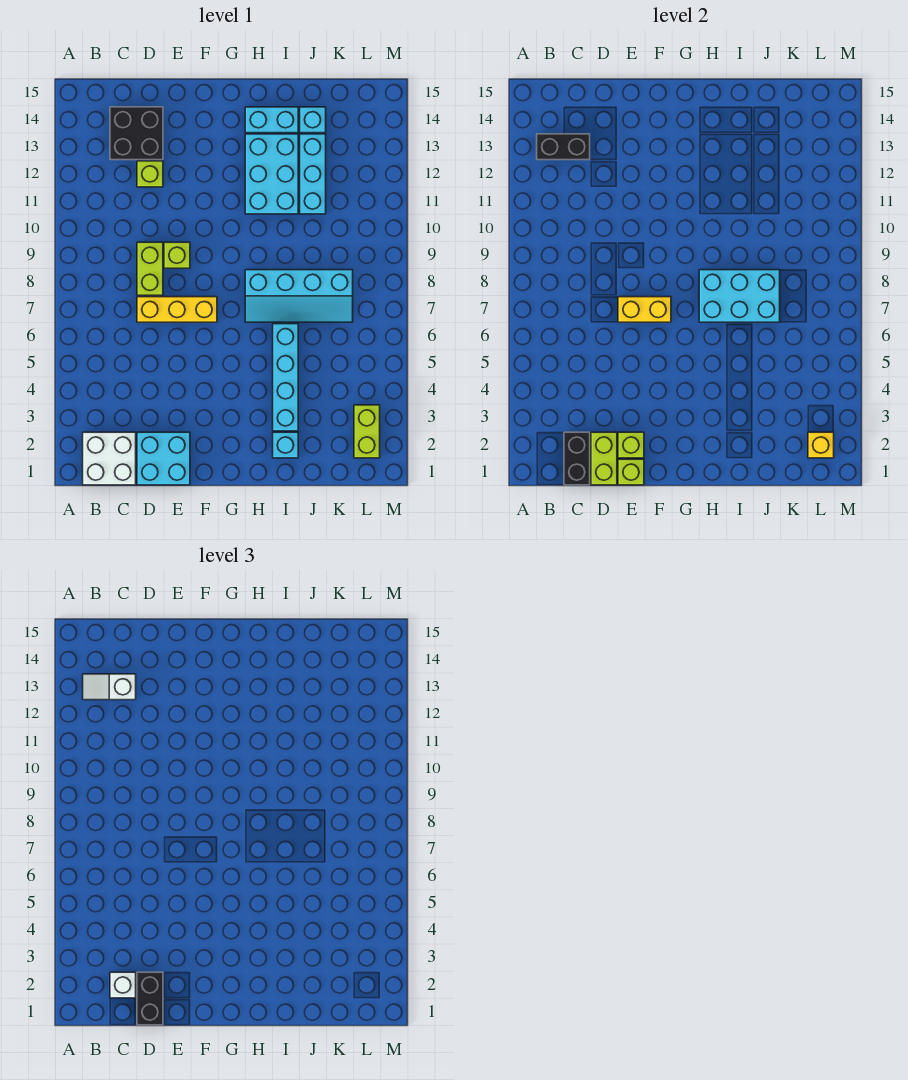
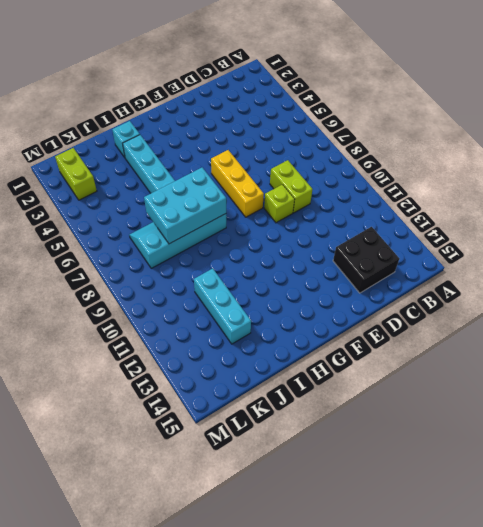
yellow brick F6:F8 level 1 -> yellow brick D7:F7 level 1
none -> white brick B1:C2 level 1
none -> cyan brick D1:E2 level 1
none -> lime brick D12 level 1

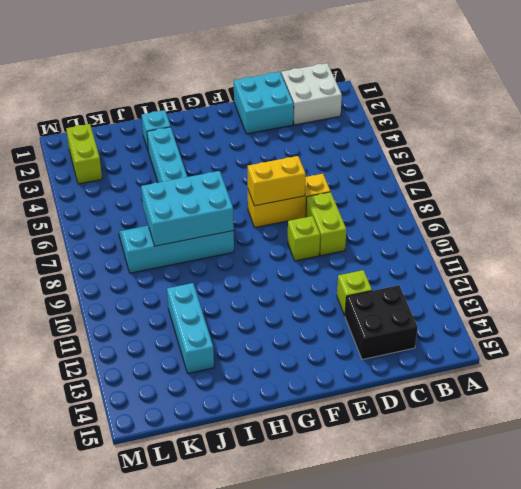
none -> cyan brick H11:I13 level 1
none -> cyan brick H14:I14 level 1
none -> cyan brick J14 level 1

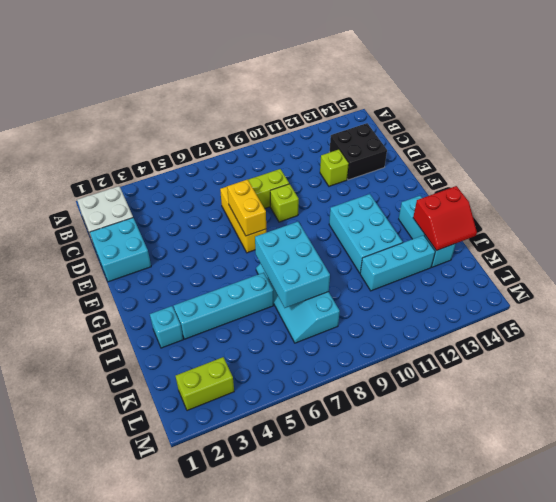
cyan brick G11:I12 level 1 -> cyan brick H11:I13 level 1
red slope I14:J15 level 2 top I -> none
none -> black brick B13:C13 level 2
none -> black brick C1:C2 level 2
none -> lime brick D1:D2 level 2

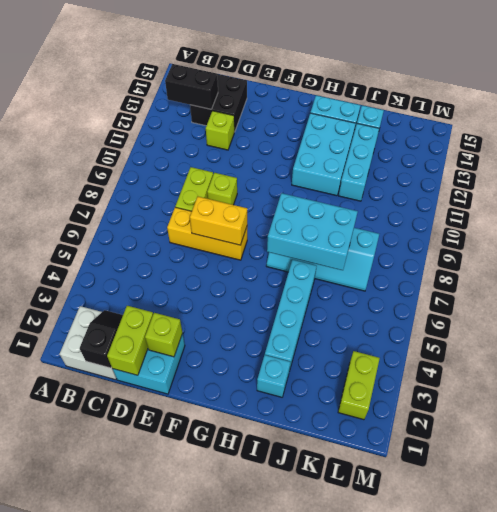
black slope C1:C2 level 2 top 1 -> black brick C1:C2 level 2
none -> lime brick E1 level 2
none -> yellow brick L2 level 2
none -> white slope B13:C13 level 3 top C

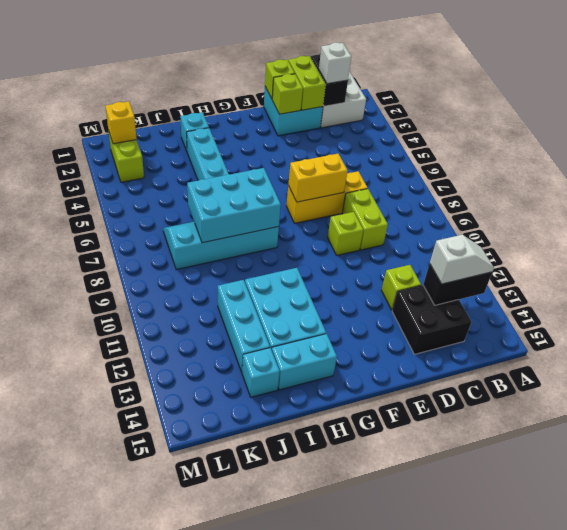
none -> black brick D1:D2 level 3

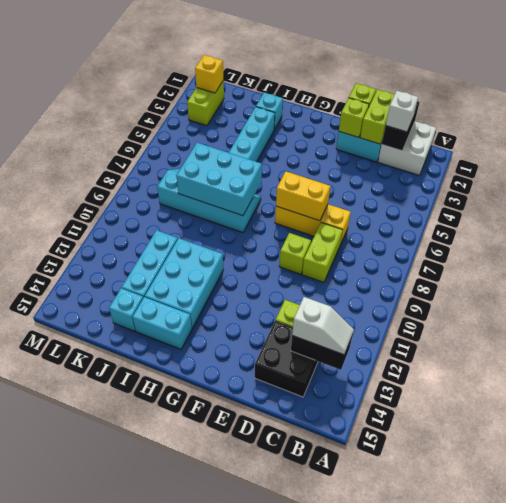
none -> black brick D1:D2 level 3

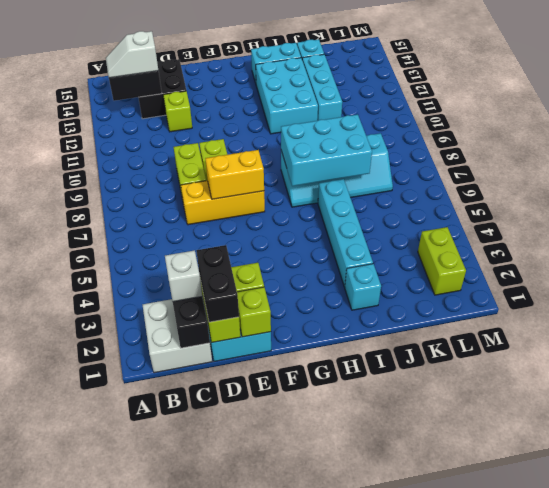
none -> yellow brick L2 level 2

